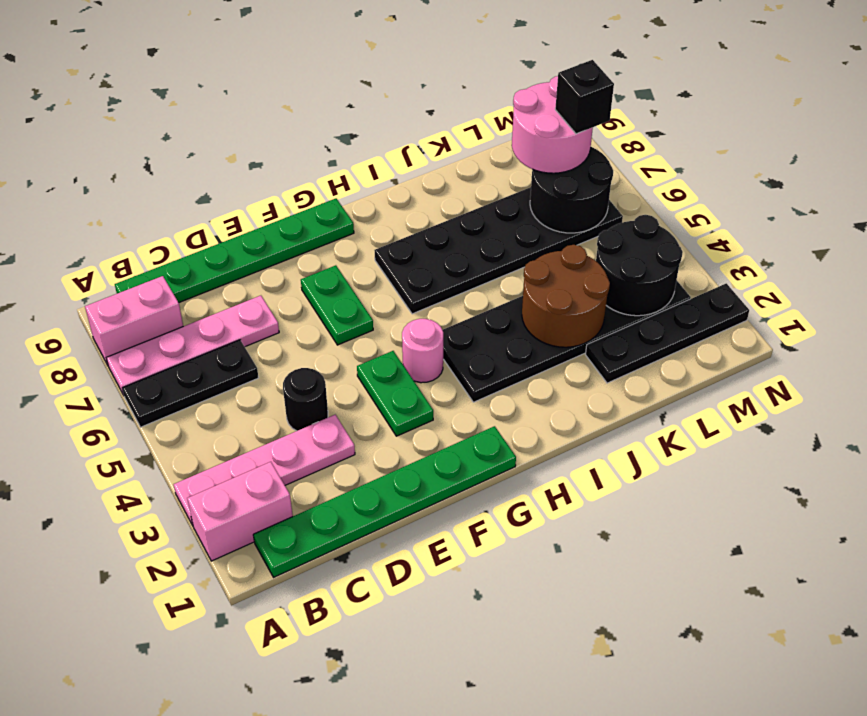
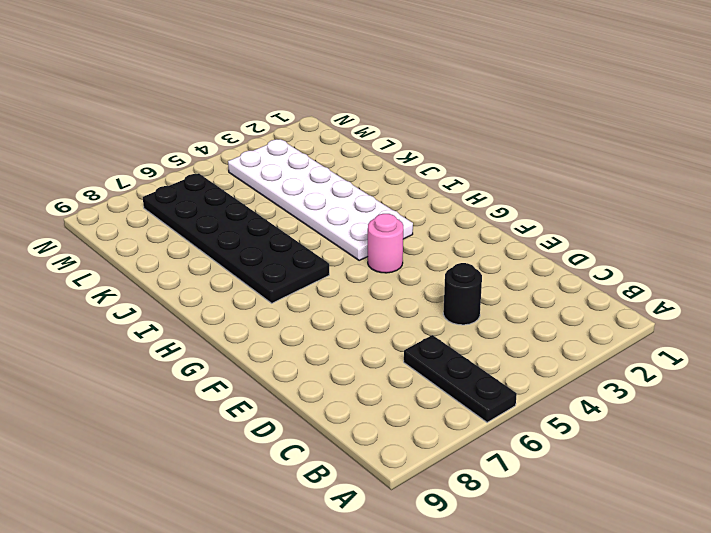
white plate H3:M4 level 1 -> black plate H3:M4 level 1
none -> pink brick A2:B2 level 1
none -> pink plate A3:D3 level 1
none -> pink plate A7:D7 level 1

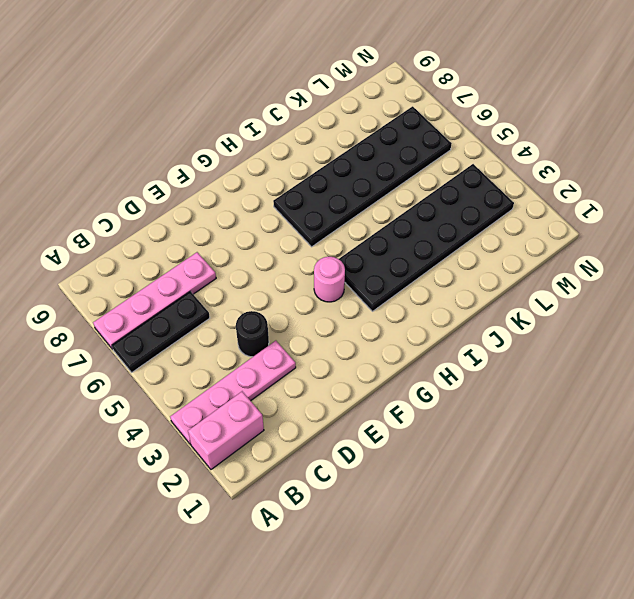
none -> pink brick A8:B8 level 1
none -> green plate B1:G1 level 1
none -> green plate B9:G9 level 1

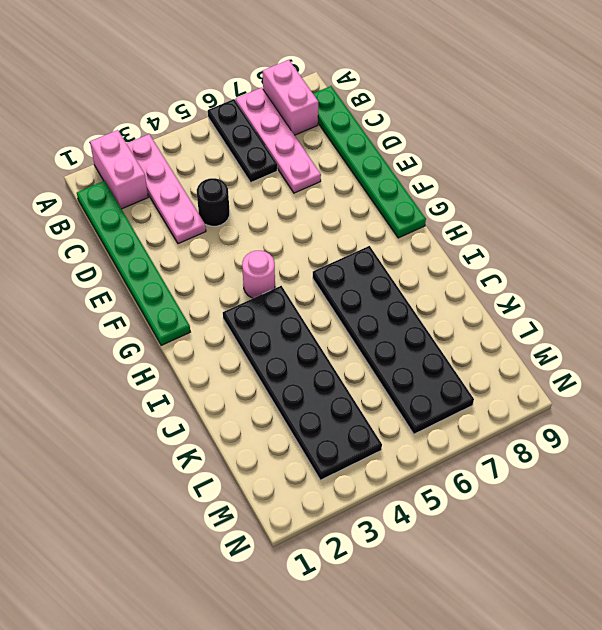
none -> green plate F3:F4 level 1
none -> green plate F6:F7 level 1
none -> black plate K2:N2 level 1

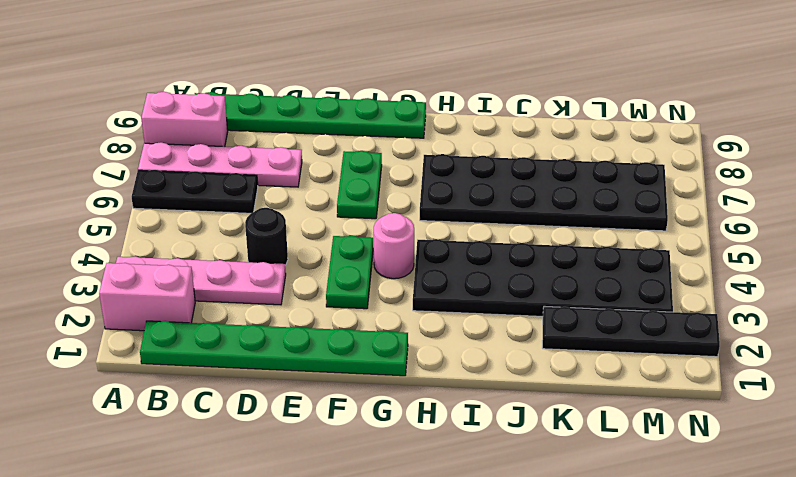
none -> brown round brick J3:K4 level 2
none -> black round brick L3:M4 level 2
none -> black round brick L6:M7 level 2

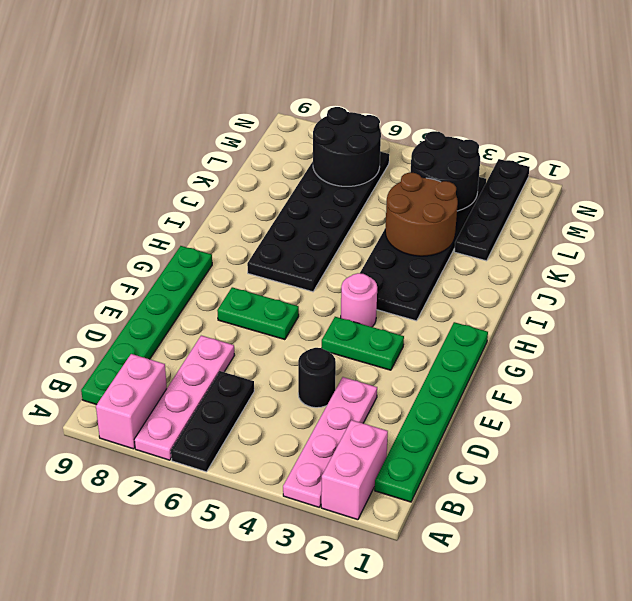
none -> pink round brick L7:M8 level 3
none -> black brick M7 level 4

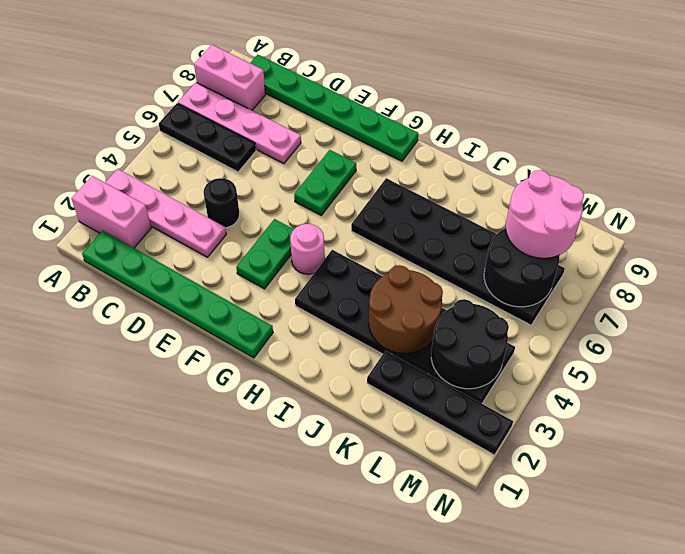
none -> black brick M7 level 4

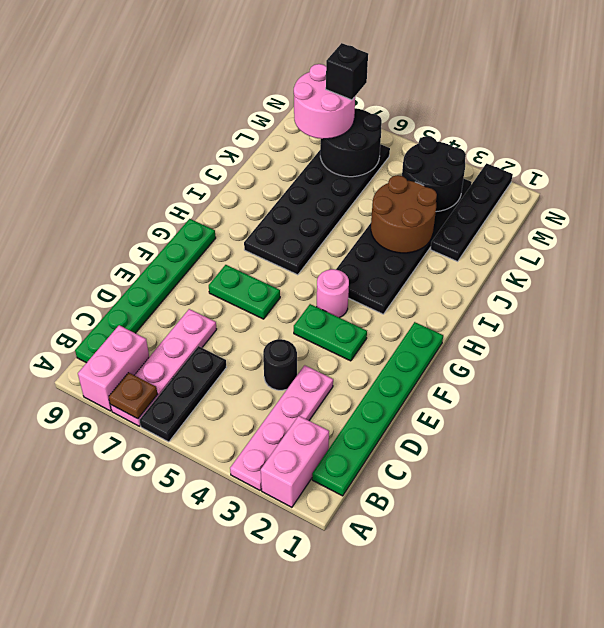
brown plate A7 level 2 -> none

